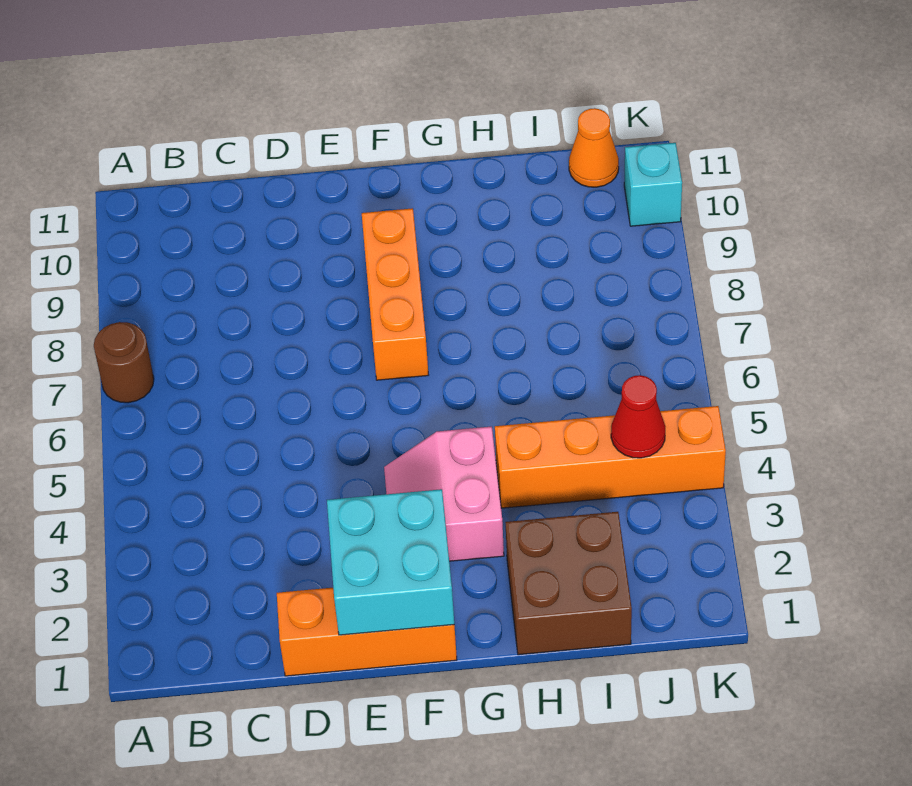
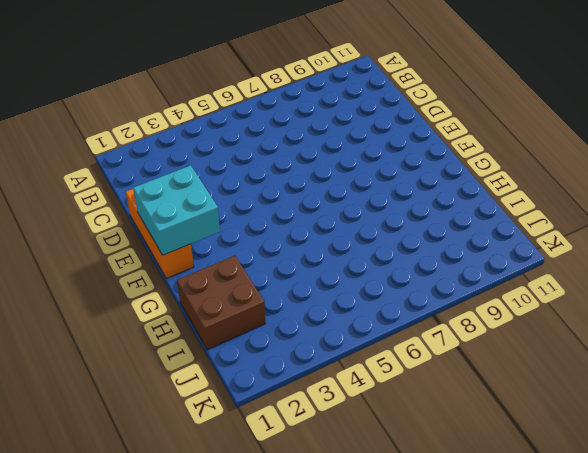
none -> brown round brick A7 level 1
none -> pink slope F3:G4 level 1 top G

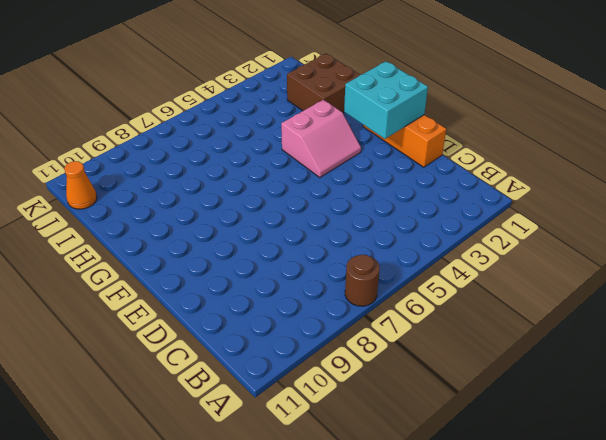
none -> orange brick F7:F9 level 1
none -> orange brick H4:K4 level 1

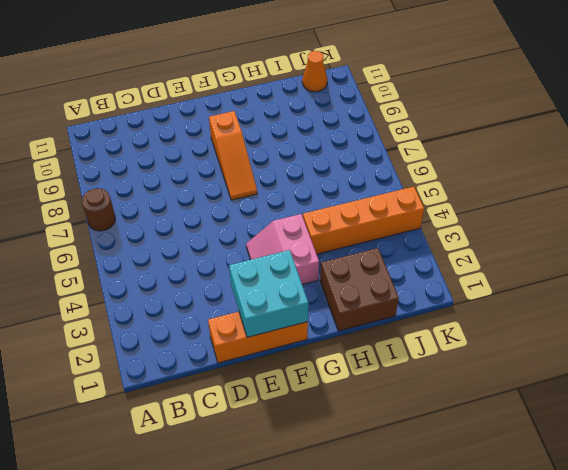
orange slope F7:F9 level 1 top 9 -> orange brick F7:F9 level 1
none -> cyan brick K10 level 1
none -> red cone J4 level 2

